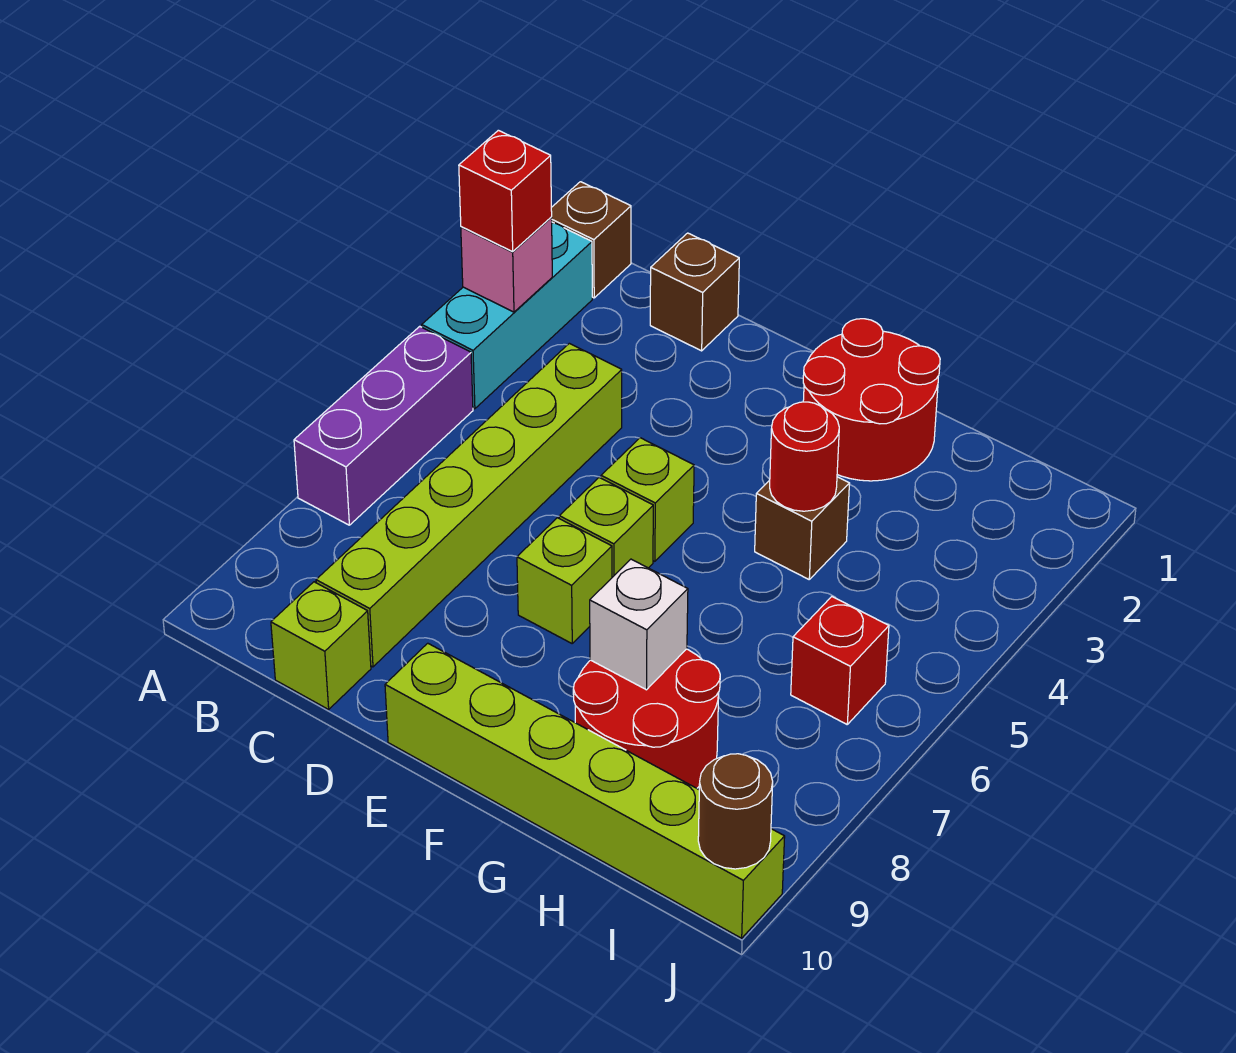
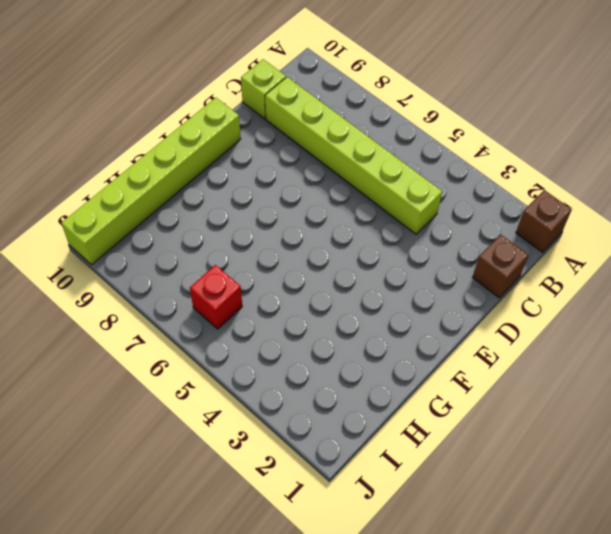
none -> cyan brick A2:A4 level 1
none -> purple brick A5:A7 level 1
none -> lime brick E5 level 1

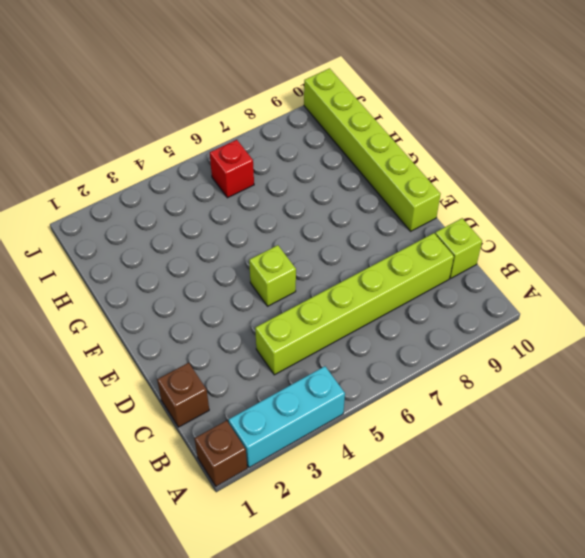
none -> purple brick A5:A7 level 1
none -> lime brick E6 level 1
none -> lime brick E7 level 1

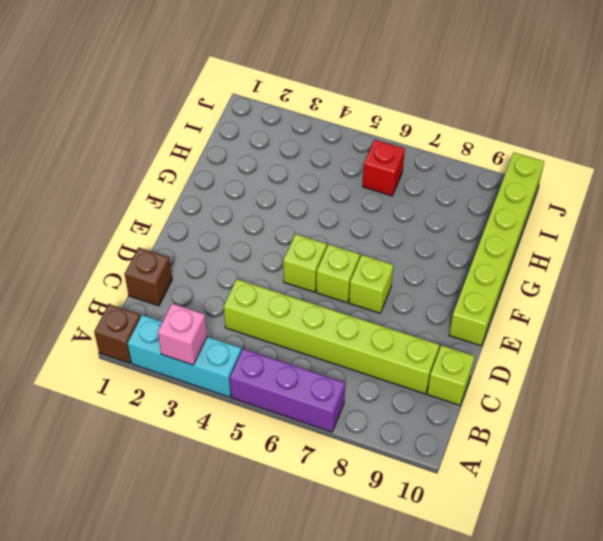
none -> red round brick F1:G2 level 1
none -> brown brick G4 level 1
none -> red round brick G8:H9 level 1

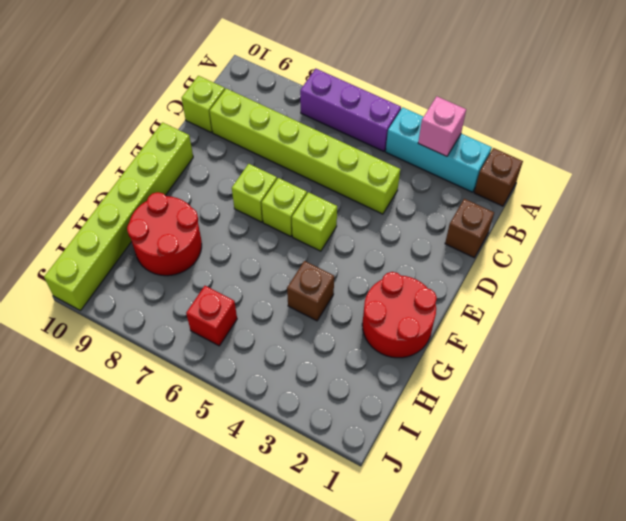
none -> red round brick G4 level 2
none -> white brick G8 level 2
none -> brown round brick J10 level 2

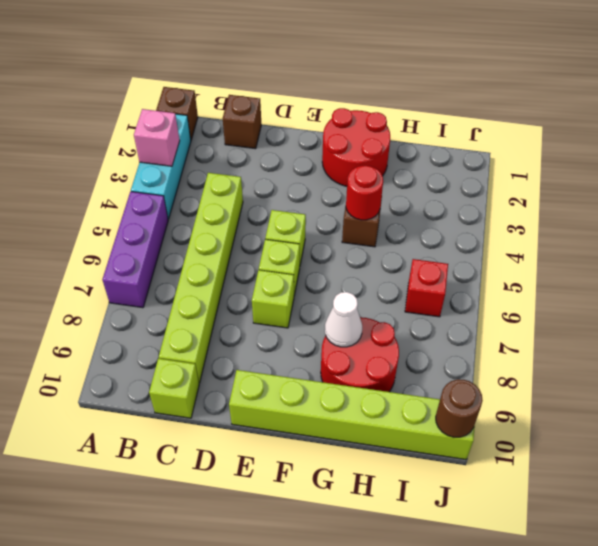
white cone G8 level 2 -> white brick G8 level 2
none -> red brick A3 level 3

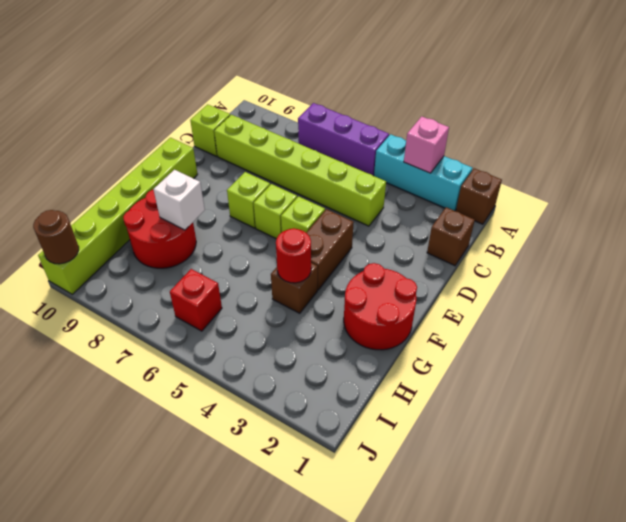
brown brick E4:F4 level 1 -> none
none -> red brick A3 level 3

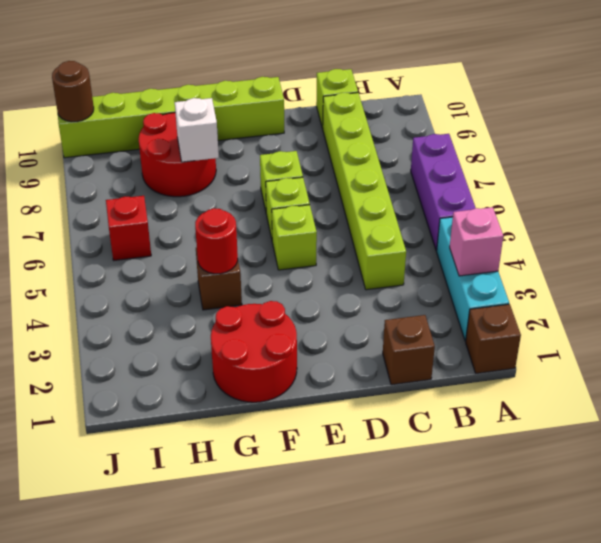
none -> red brick A3 level 3

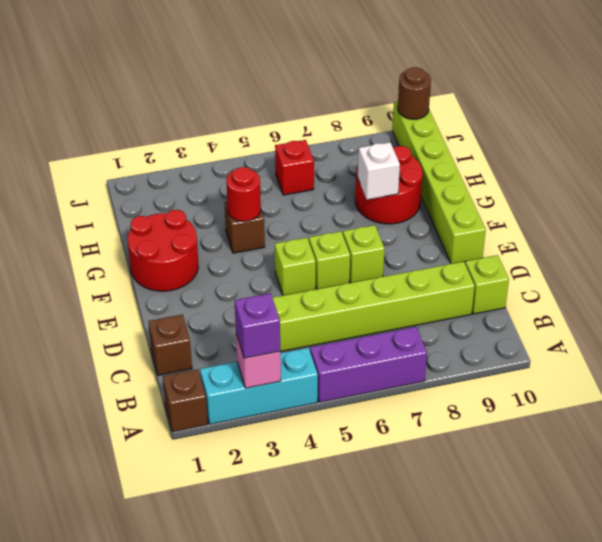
purple brick A3 level 3 -> red brick A3 level 3

